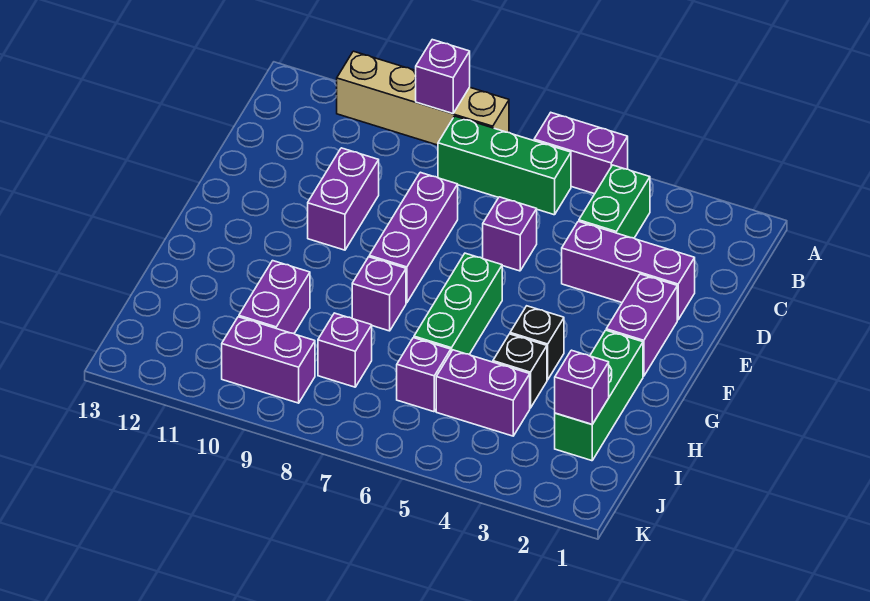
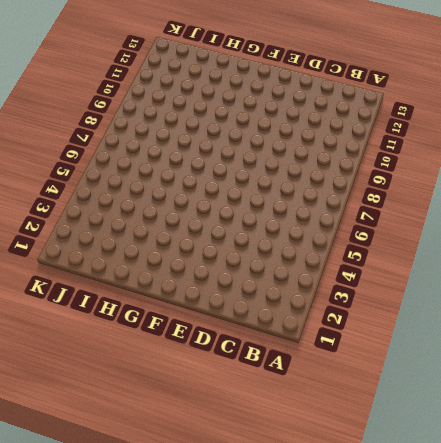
none -> purple brick A5:A6 level 1
none -> tan brick A8:A11 level 1
none -> green brick B4:C4 level 1

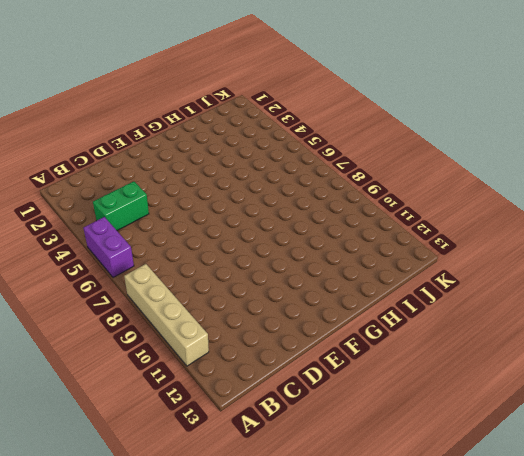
none -> green brick B6:B8 level 1
none -> purple brick D2:D4 level 1
none -> purple brick D6 level 1

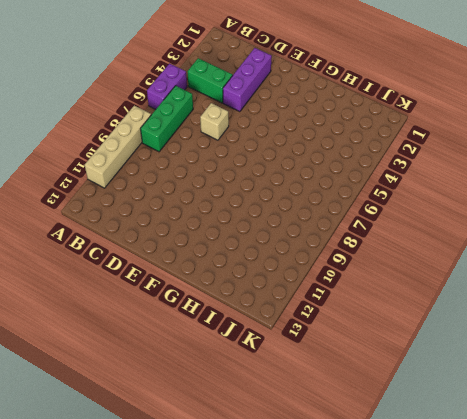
tan brick D6 level 1 -> purple brick D6 level 1
none -> purple brick D8:F8 level 1
none -> purple brick D10:E10 level 1
none -> purple brick E2:F2 level 1

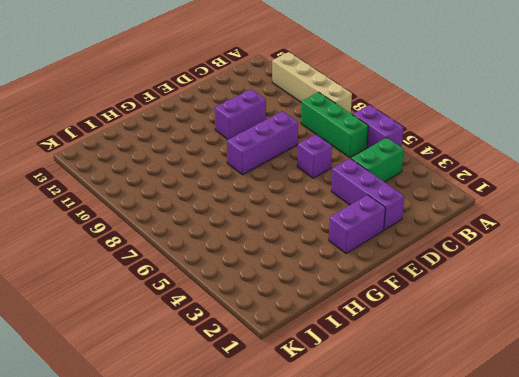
none -> green brick F6:H6 level 1
none -> green brick G2:I2 level 1
none -> black brick G4 level 1

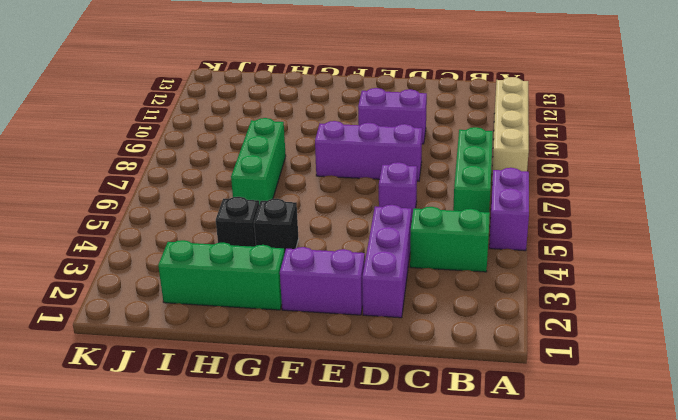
green brick H6:H8 level 1 -> green brick F6:H6 level 1
none -> purple brick G8 level 1
none -> purple brick H10:I10 level 1
none -> purple brick I4:I5 level 1

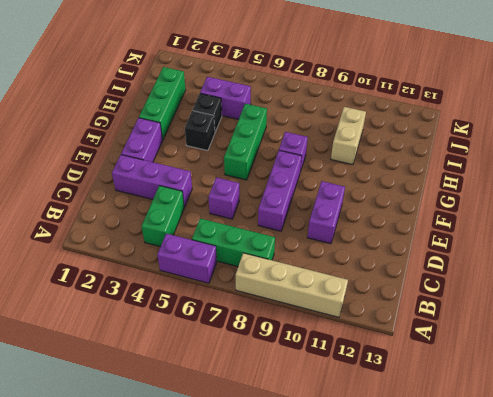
tan brick H10:I10 level 1 -> purple brick H10:I10 level 1
none -> purple brick I6 level 1
none -> purple brick I8 level 1
none -> purple brick J9:J10 level 1

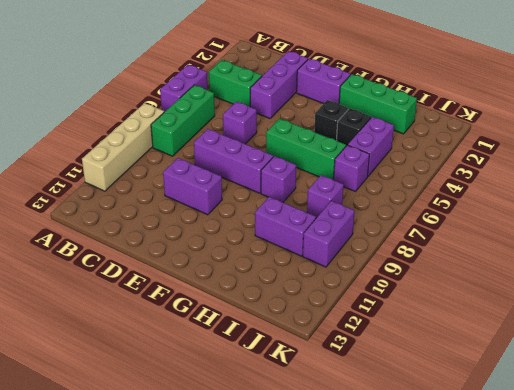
none -> purple brick A9 level 2
none -> purple brick I2 level 2

